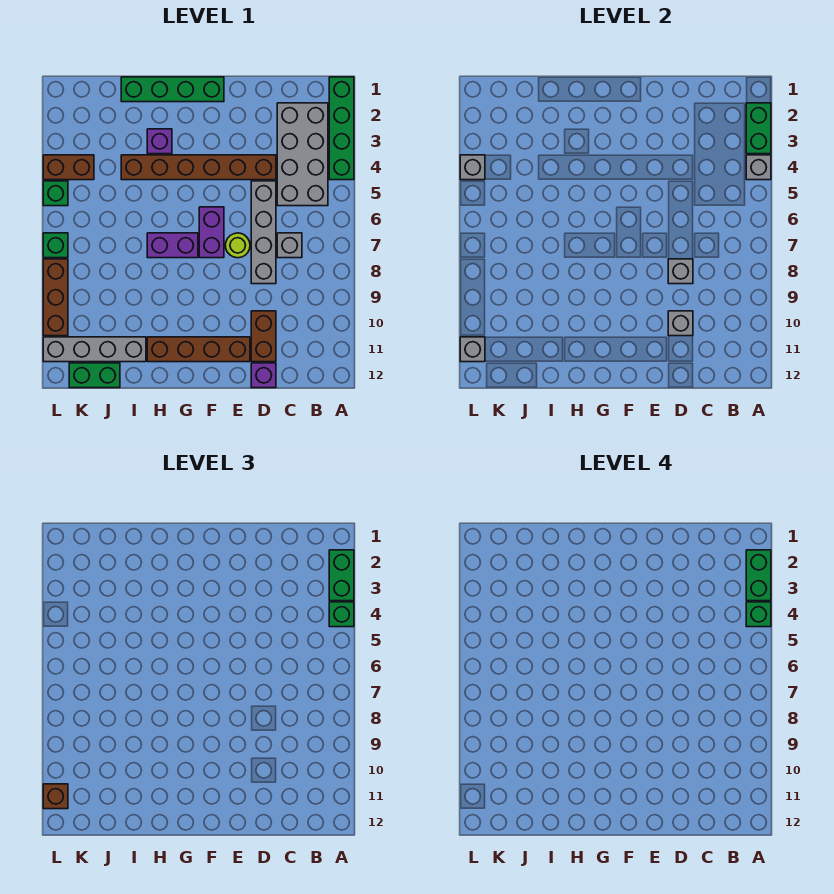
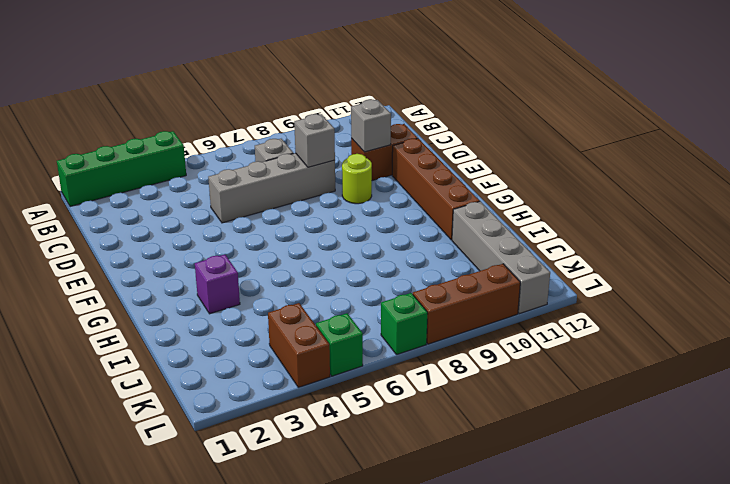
lime round brick E9 level 1 -> lime round brick E7 level 1
none -> grey brick B2:C5 level 1
none -> brown brick D4:I4 level 1
none -> purple brick D12 level 1
none -> green brick F1:I1 level 1

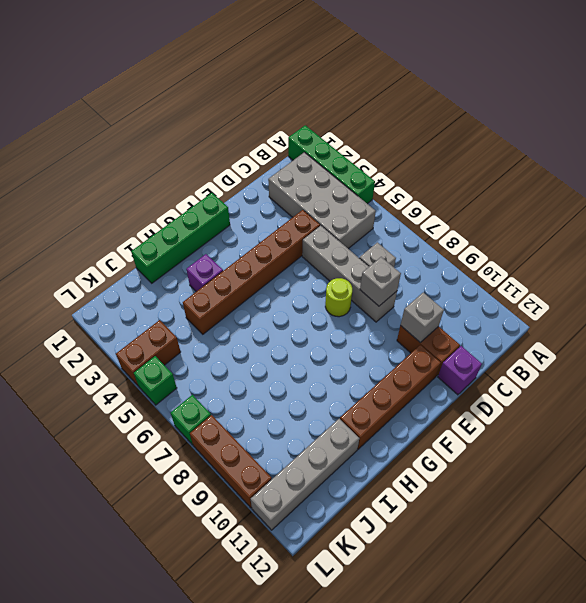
none -> purple brick F6:F7 level 1
none -> purple brick G7:H7 level 1
none -> green brick J12:K12 level 1
none -> green brick A2:A3 level 2

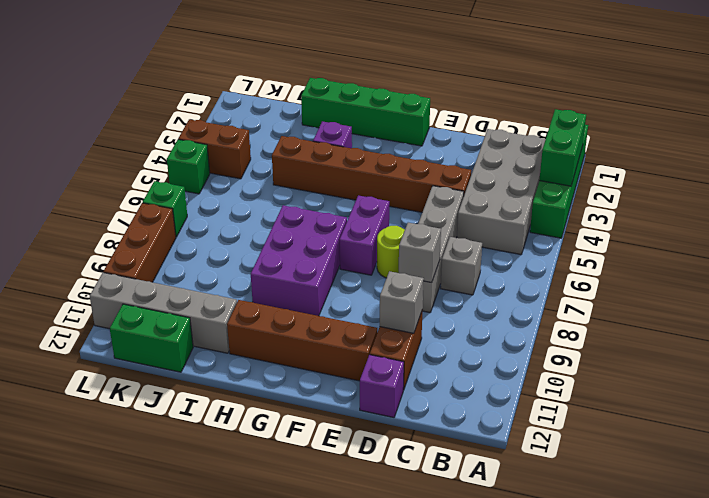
purple brick G7:H9 level 1 -> purple brick G7:H7 level 1
none -> grey brick A4 level 2
none -> grey brick L4 level 2
none -> grey brick L11 level 2
none -> green brick A2:A3 level 3

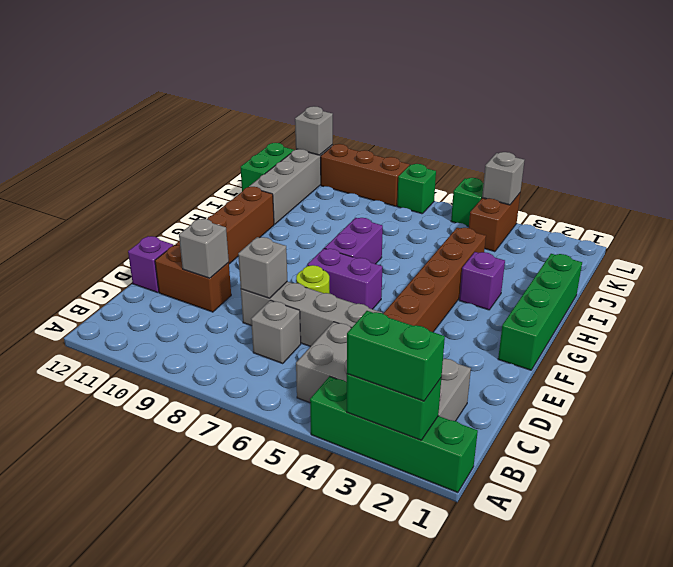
none -> grey brick A4 level 2
none -> green brick A4 level 3
none -> brown brick L11 level 3
none -> green brick A2:A3 level 4

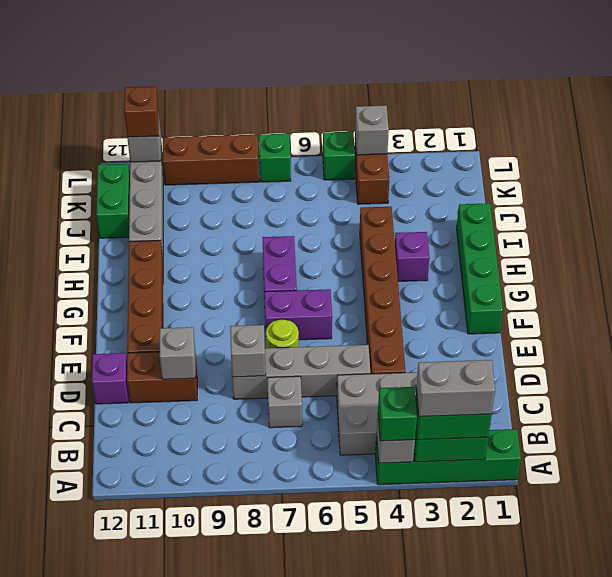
grey brick A2:A3 level 4 -> green brick A2:A3 level 4
none -> green brick A4 level 4

